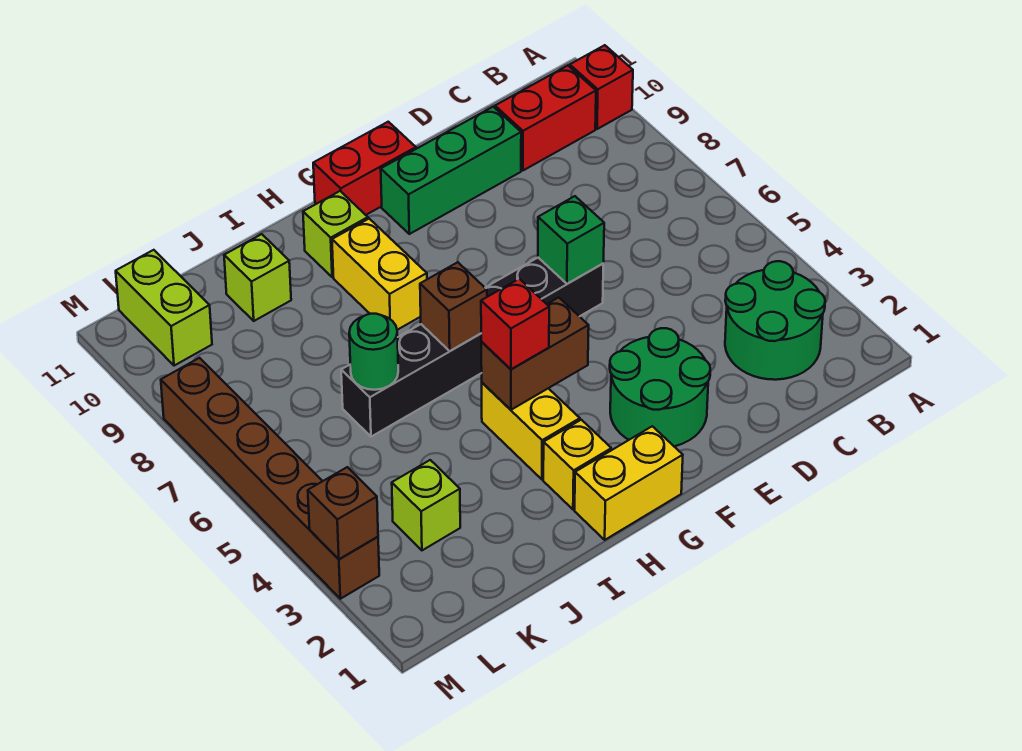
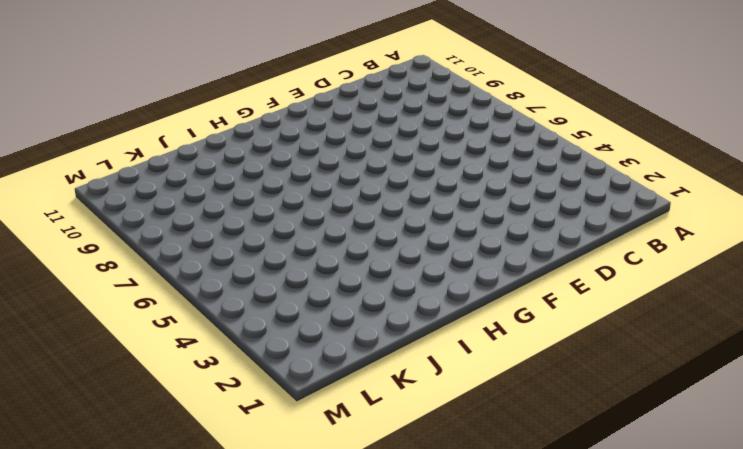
none -> red brick A10 level 1
none -> green round brick B2:C3 level 1
none -> red brick B10:C10 level 1

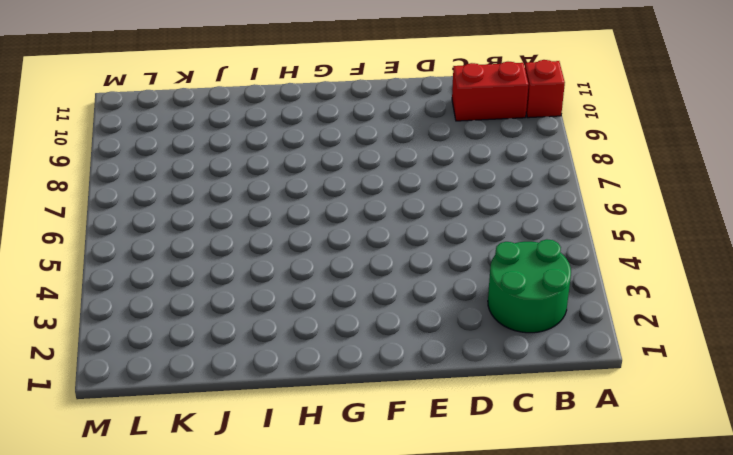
none -> green brick D10:F10 level 1
none -> green round brick E2:F3 level 1
none -> black brick E6:J6 level 1

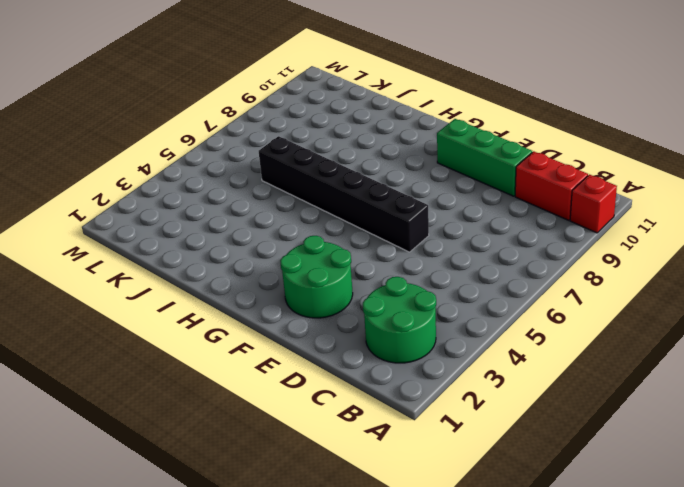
none -> red brick F11:G11 level 1
none -> yellow brick G1:H1 level 1
none -> yellow brick H2 level 1

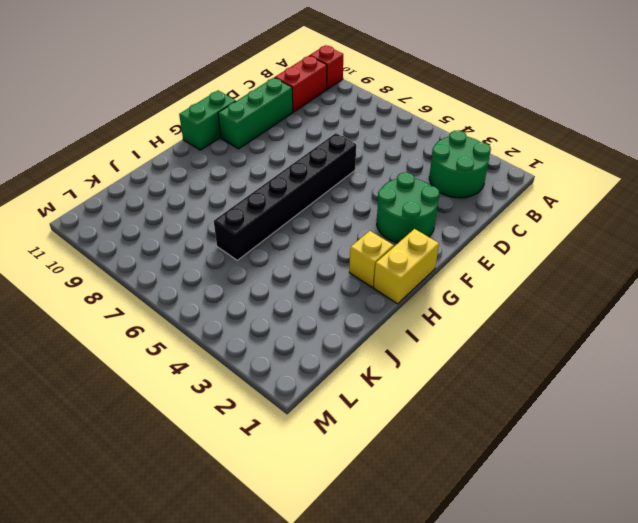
green brick F11:G11 level 1 -> red brick F11:G11 level 1
none -> yellow brick H3:H4 level 1
none -> yellow brick H8:H9 level 1
none -> lime brick H10 level 1

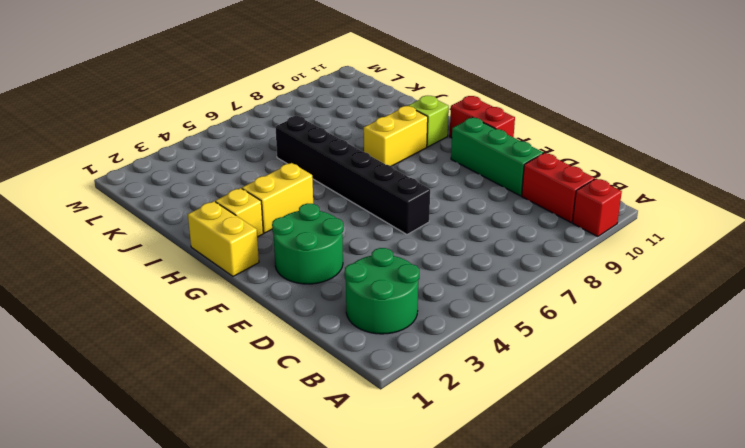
none -> lime brick J10 level 1
none -> lime brick K3 level 1
none -> lime brick L10:L11 level 1

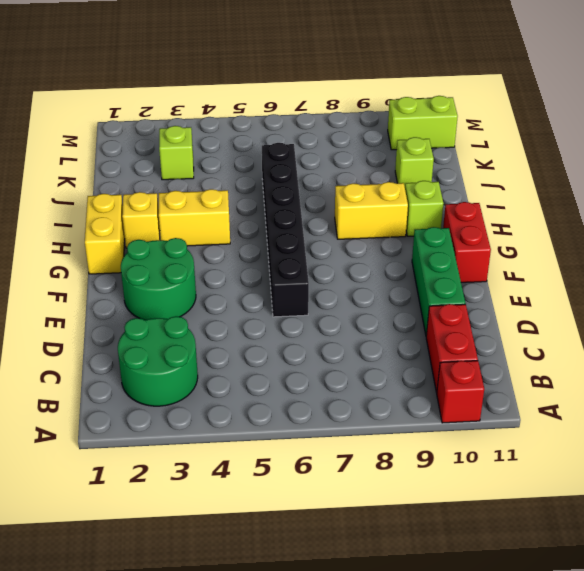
none -> brown brick M3:M8 level 1
none -> green brick E6 level 2
none -> brown brick G4:H4 level 2

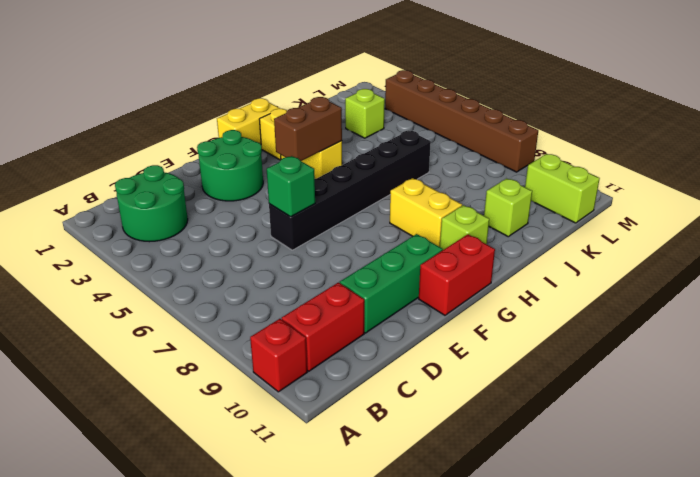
none -> brown brick H6 level 2
none -> green round brick J6 level 2
none -> brown brick M3 level 2

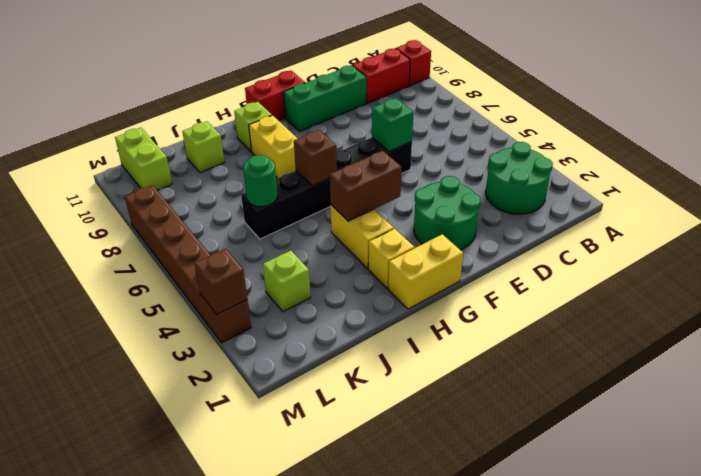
none -> red brick H4 level 3

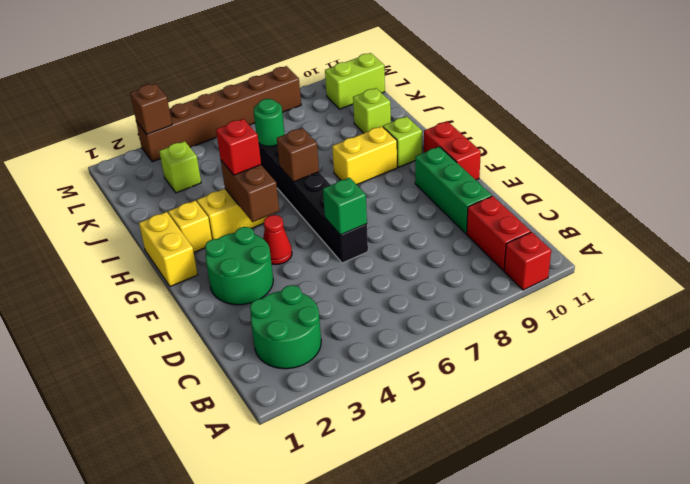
red cone F4 level 1 -> none

